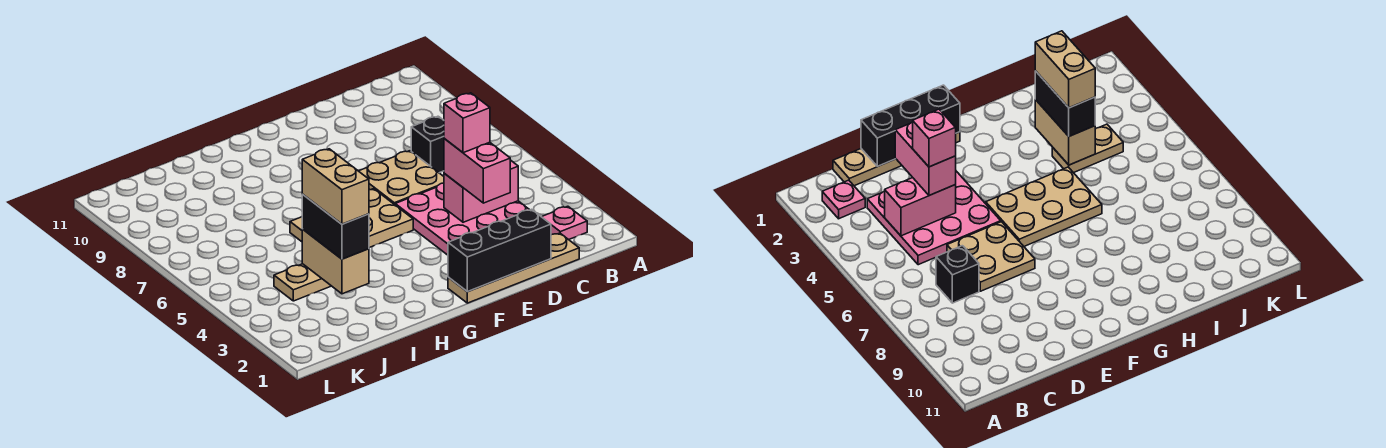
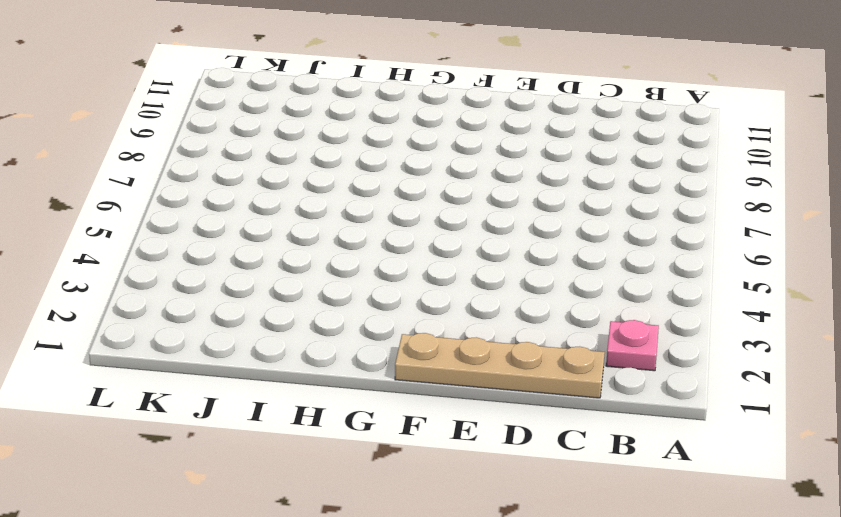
none -> pink plate C3:E5 level 1
none -> black brick C7 level 1
none -> tan plate D6:E7 level 1

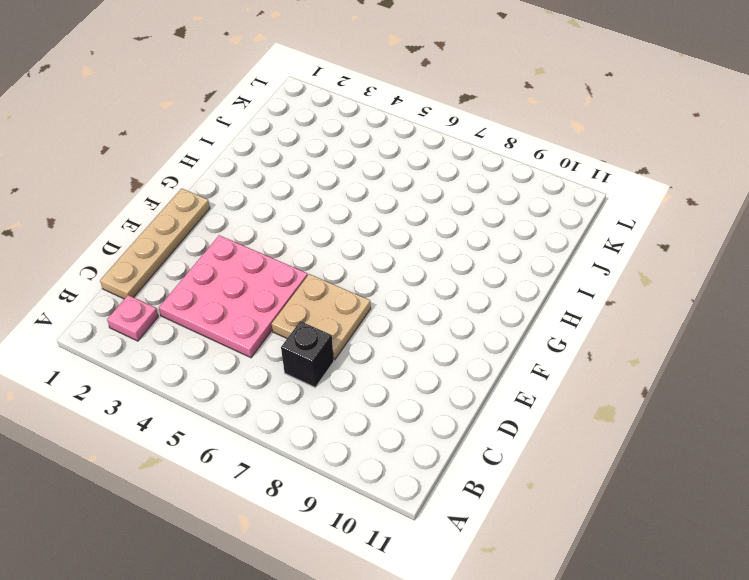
none -> tan plate F5:H6 level 1
none -> tan plate I4:J4 level 1
none -> pink brick C4:D4 level 2

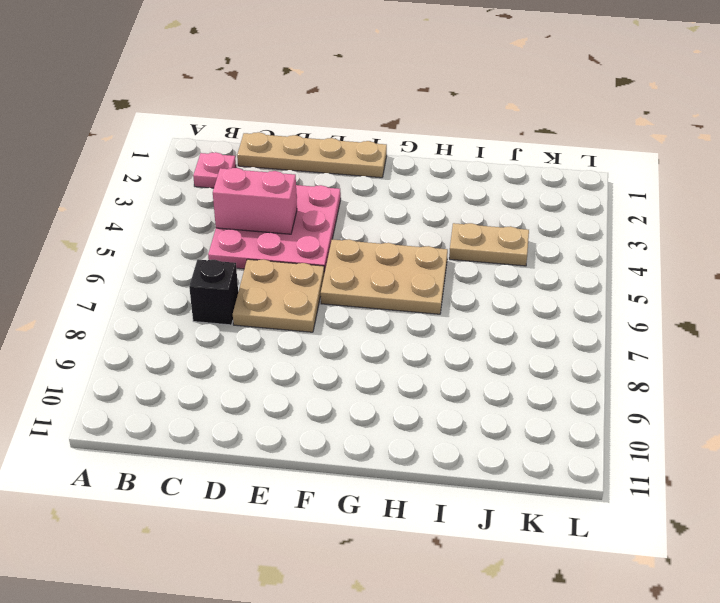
none -> black brick D1:F1 level 2
none -> tan brick I3:I4 level 2
none -> pink brick D3:D4 level 3

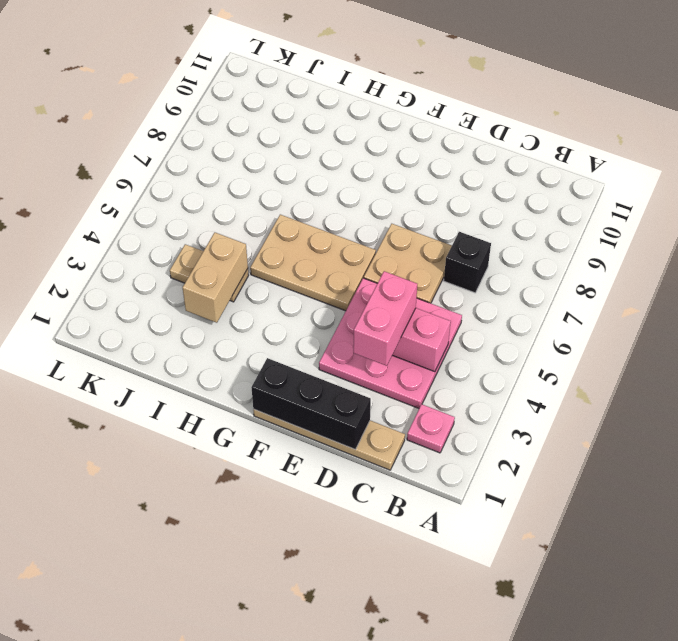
none -> black brick I3:I4 level 3
none -> pink brick D4 level 4
none -> tan brick I3:I4 level 4

